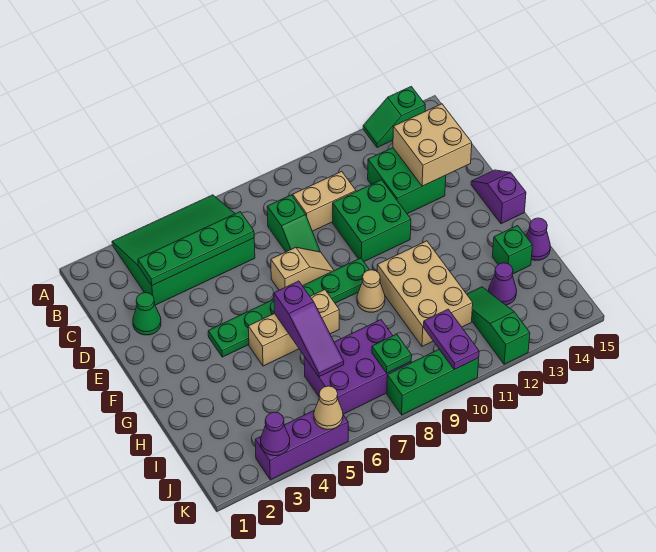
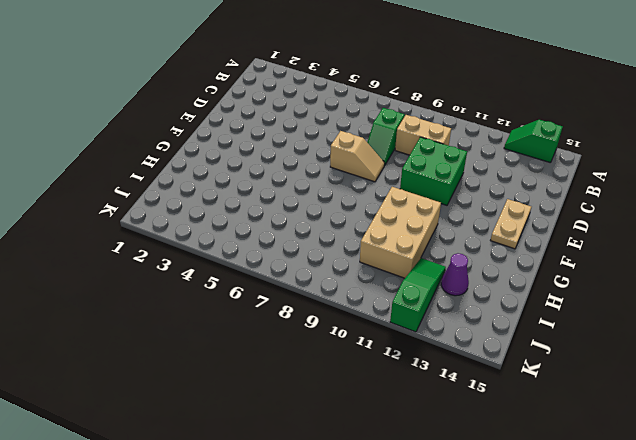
tan plate E14:F14 level 1 -> none
none -> green slope A3:C6 level 1 top C
none -> green brick C12:D13 level 1
none -> green cone D2 level 1

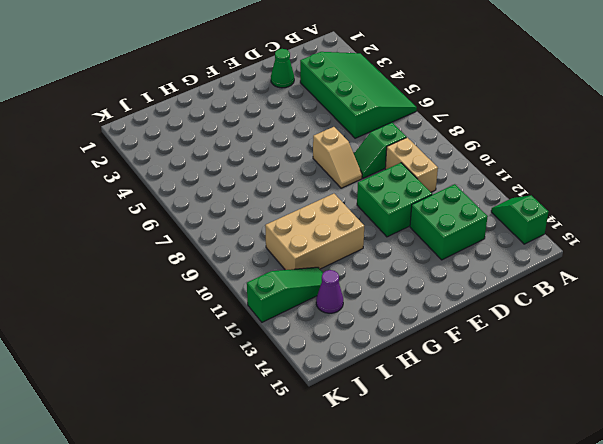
none -> purple slope E15:F15 level 1 top F
none -> green plate F4:F9 level 1
none -> tan brick G5:G7 level 1

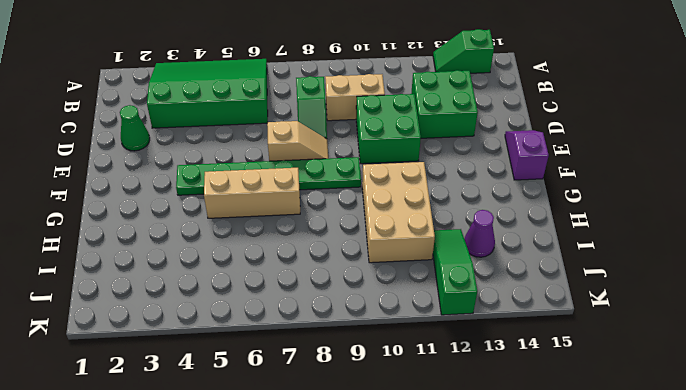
none -> tan cone G9 level 1
none -> green brick H14 level 1
none -> purple cone H15 level 1

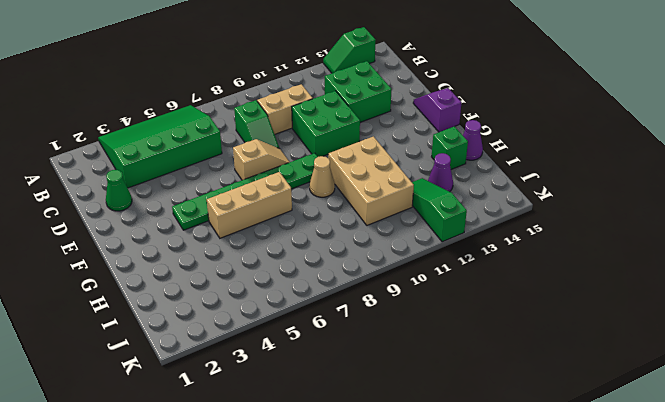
none -> purple brick I6:J8 level 1
none -> purple brick K3:K5 level 1
none -> green brick K8:K10 level 1

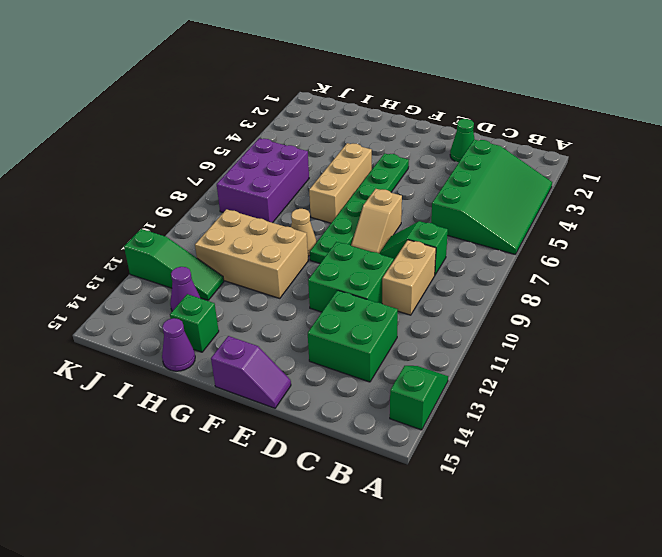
none -> purple brick K3:K5 level 1
none -> green brick K8:K10 level 1
none -> green plate C3:C6 level 2

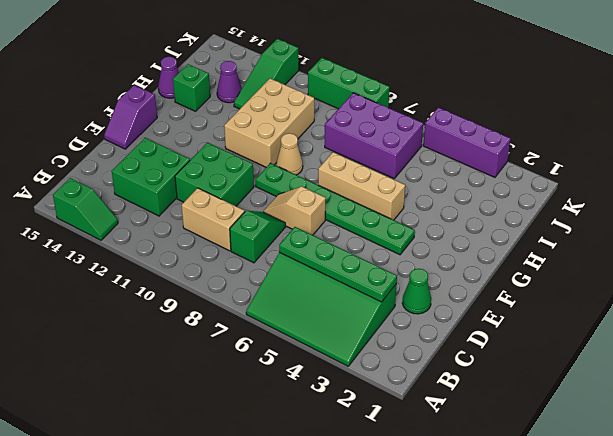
none -> tan brick C13:D14 level 2
none -> purple slope G6:I6 level 2 top G
none -> green plate J8 level 2

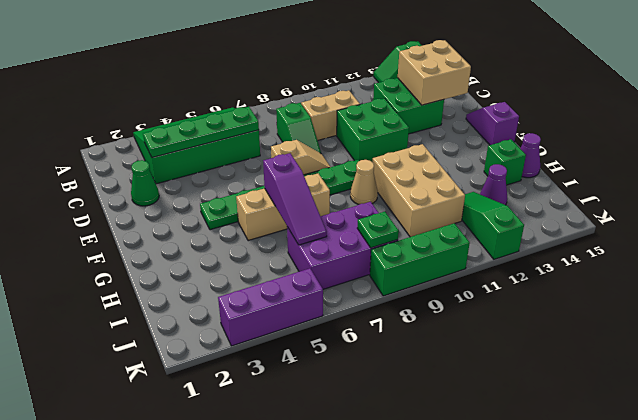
none -> purple plate J10:K10 level 2
none -> purple cone K3 level 2
none -> tan cone K5 level 2

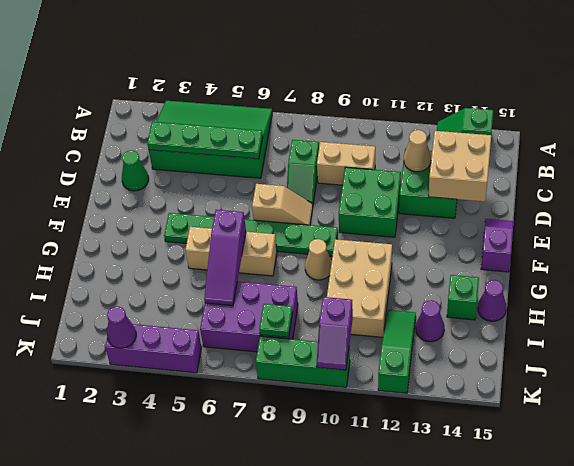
tan cone C12 level 2 -> tan cone K5 level 2
purple slope J10:K10 level 2 top J -> purple plate J10:K10 level 2

